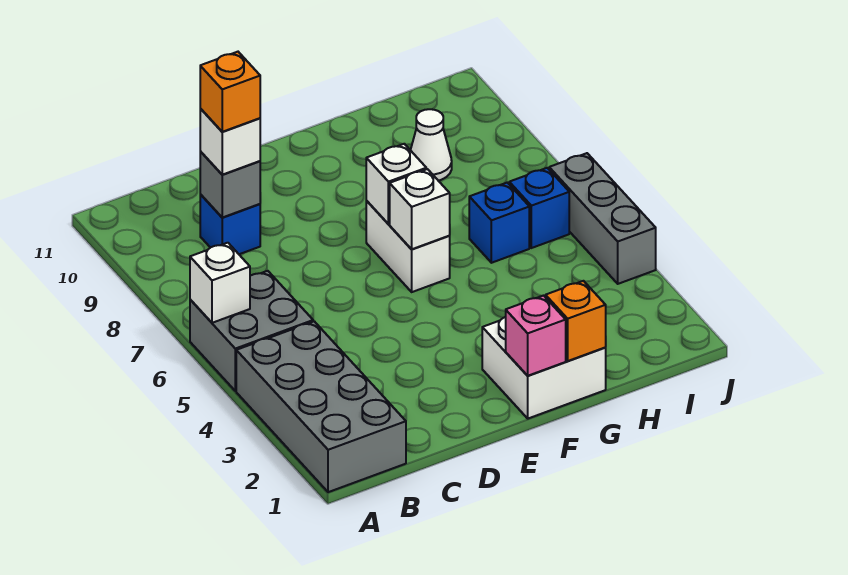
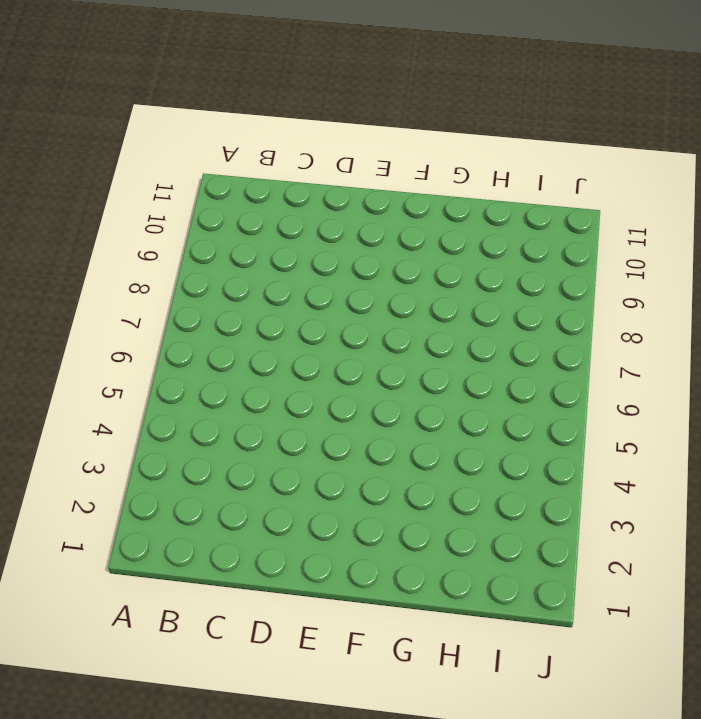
none -> grey brick A1:B4 level 1
none -> grey brick A5:B6 level 1
none -> blue brick C9 level 1

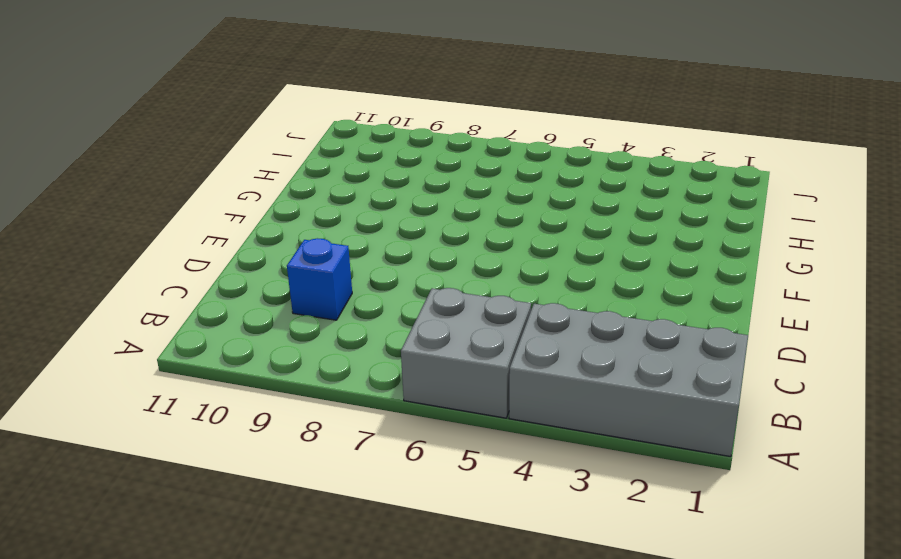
none -> white brick F1:G2 level 1
none -> white brick F6:F7 level 1
none -> blue brick H6 level 1

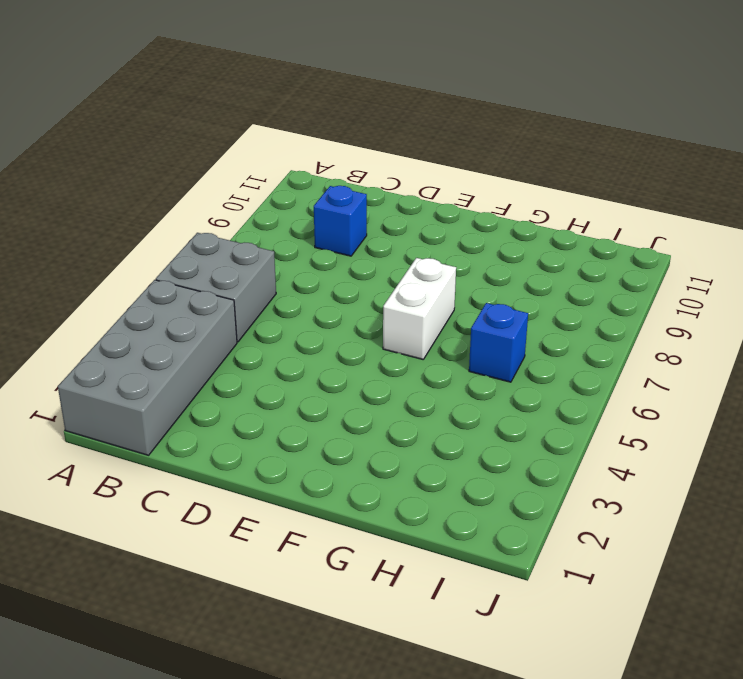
none -> white brick F1:G2 level 1
none -> white cone H9 level 1
none -> blue brick I6 level 1

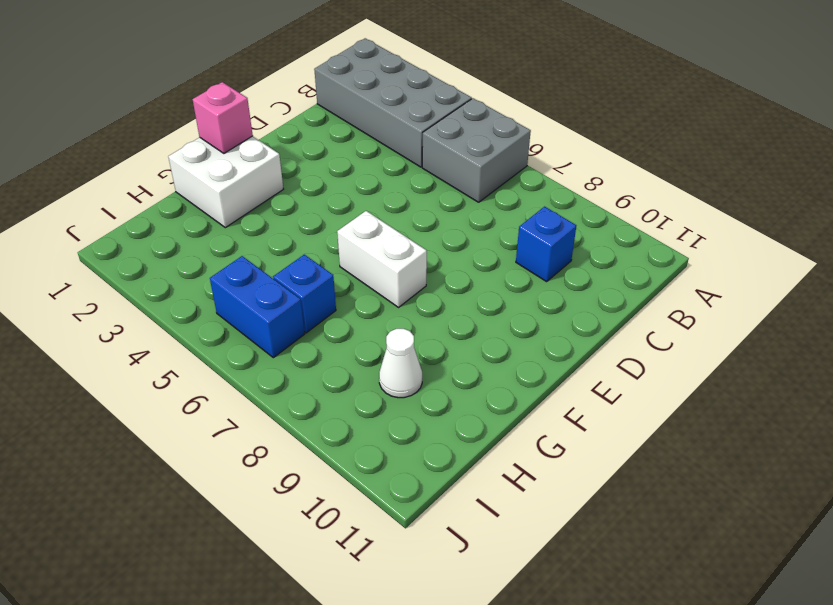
blue brick I5:I6 level 1 -> blue brick I6 level 1
none -> grey brick J4:J6 level 1
none -> white brick A6 level 2
none -> grey brick C9 level 2

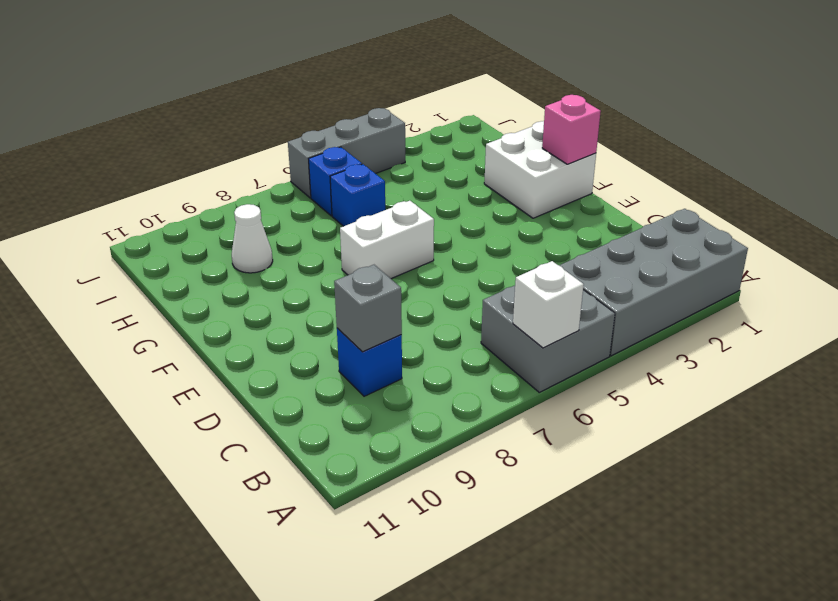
none -> white brick F6 level 2
none -> white brick F7 level 2
none -> orange brick G1 level 2

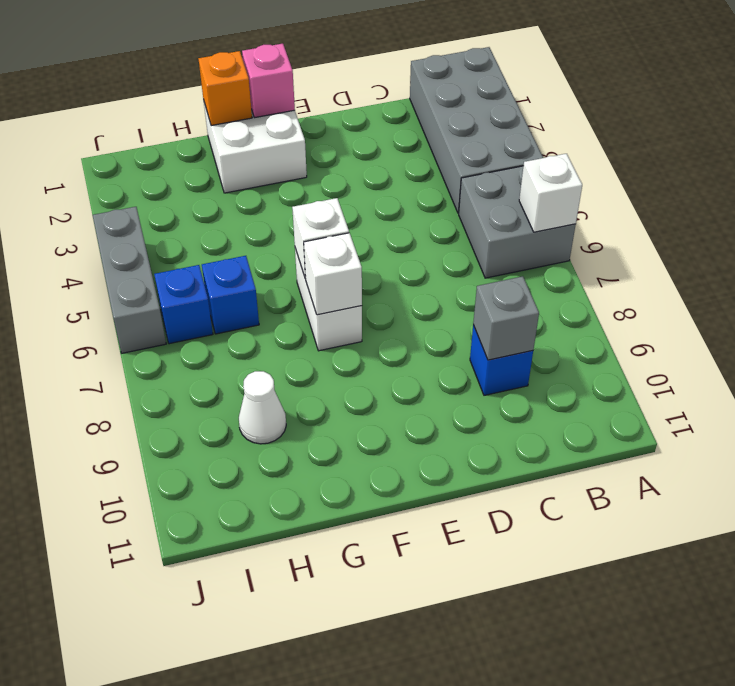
none -> white brick C9 level 3
none -> orange brick C9 level 4

